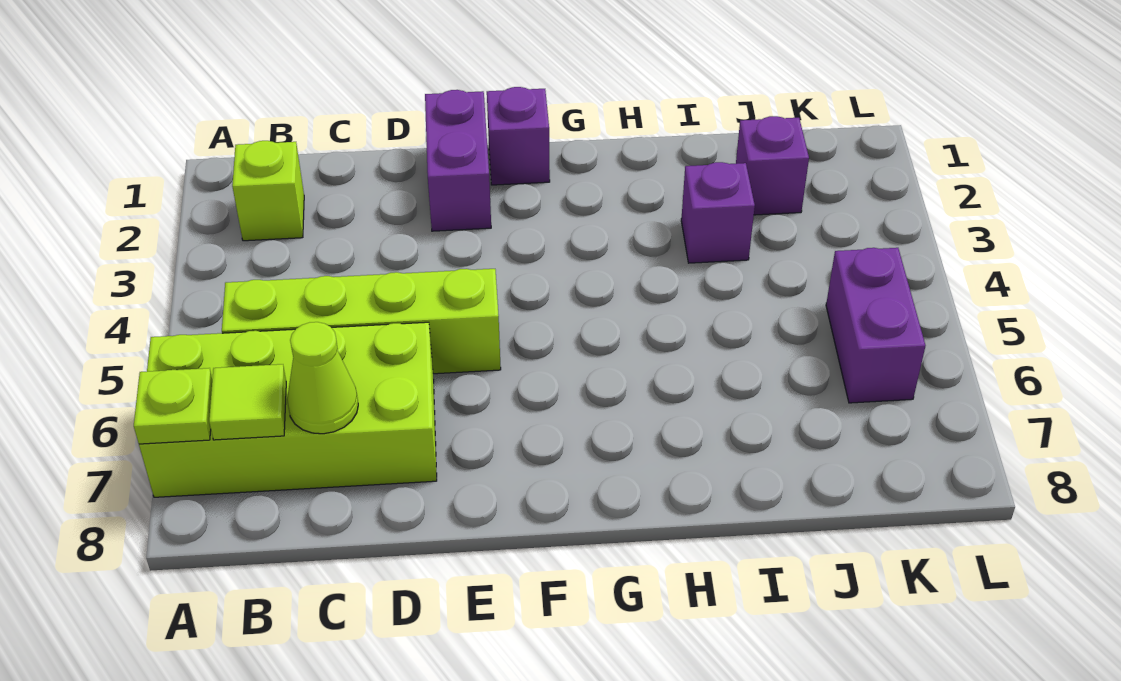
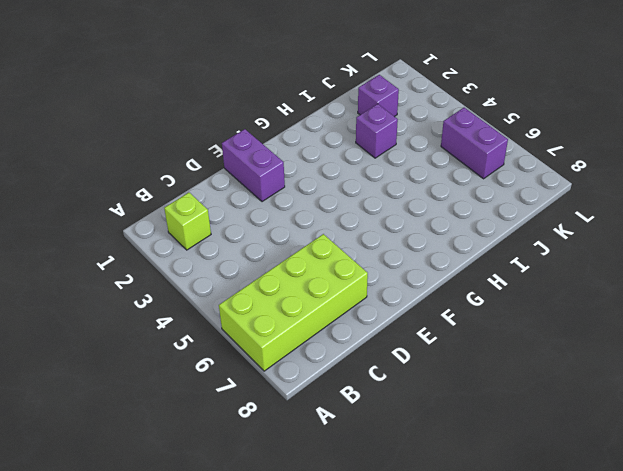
none -> lime brick B5:E5 level 1
none -> purple brick F1 level 1

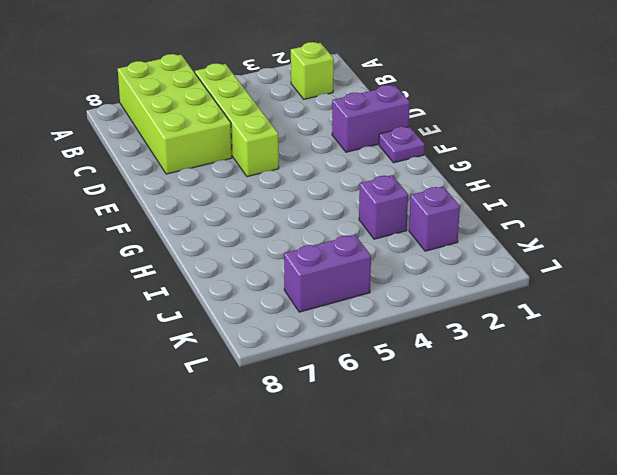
purple plate F1 level 1 -> purple brick F1 level 1
none -> lime plate A7 level 2
none -> lime tile B7 level 2

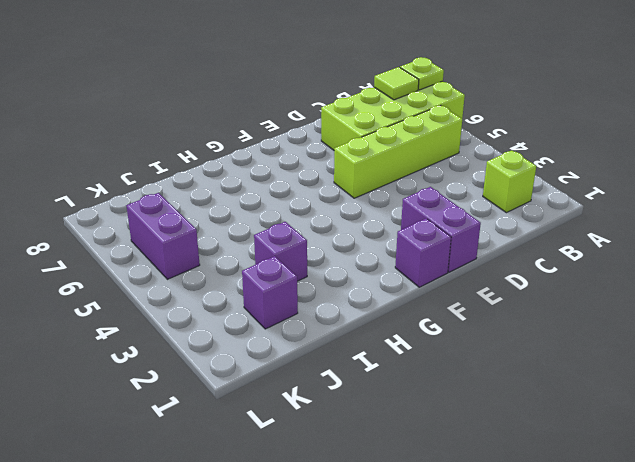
none -> lime cone C7 level 2

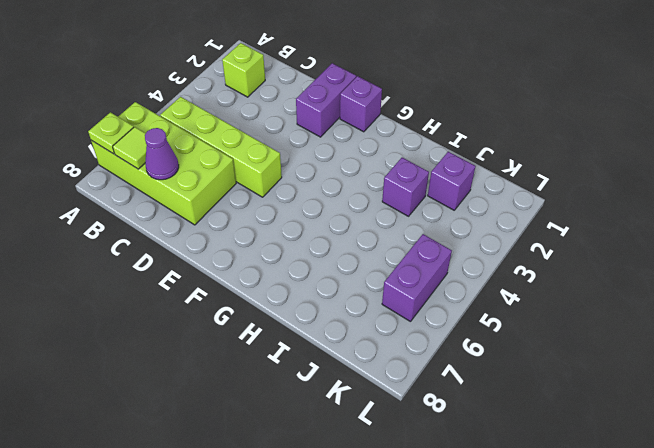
purple cone C7 level 2 -> lime cone C7 level 2

